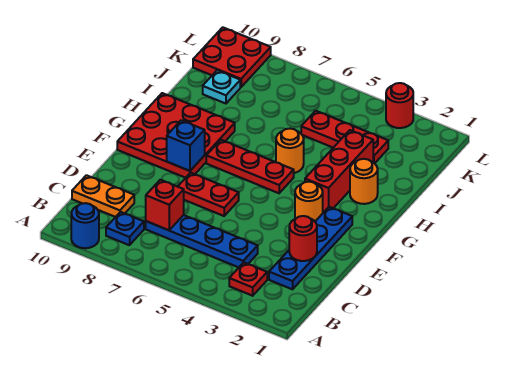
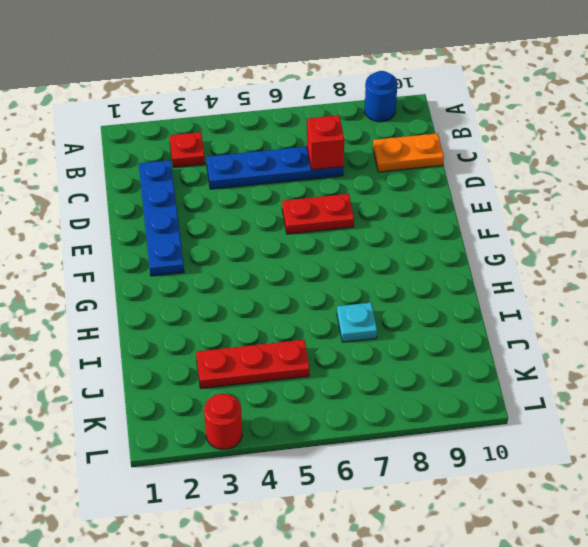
cyan plate I7 level 1 -> cyan plate J9 level 1
none -> blue plate B8 level 1
none -> orange round brick F3 level 1
none -> red plate F8:H10 level 1

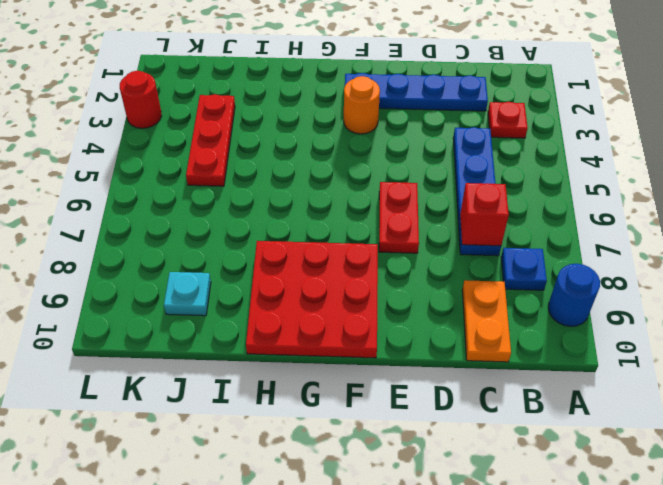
none -> red brick G3:I3 level 1
none -> red plate G5:G7 level 1
none -> orange round brick H2 level 1

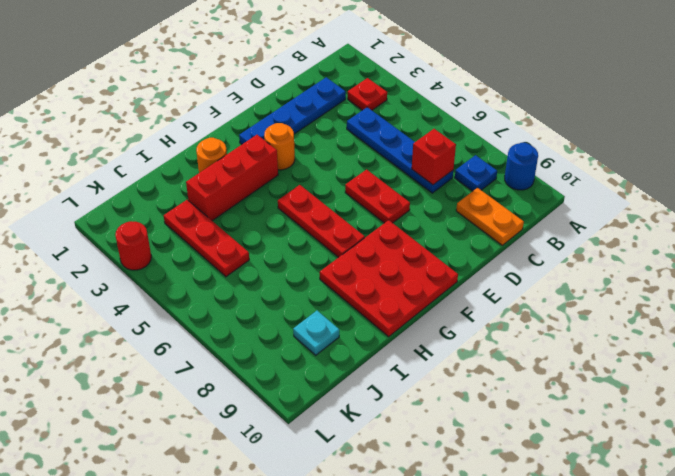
none -> orange round brick H5 level 1
none -> red plate K9:L10 level 1
none -> red round brick D2 level 2

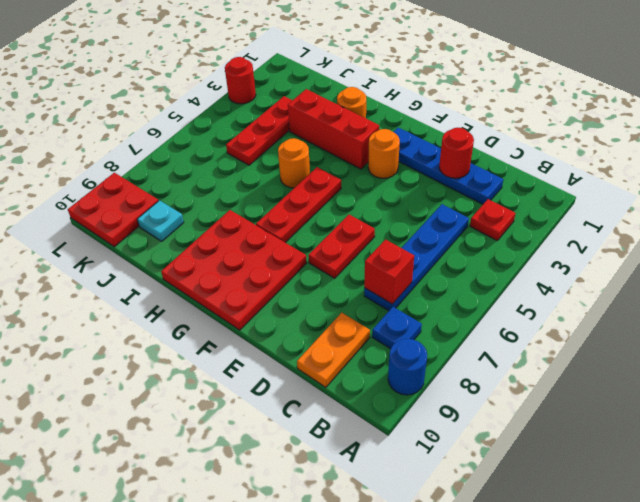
none -> blue brick F8 level 2

